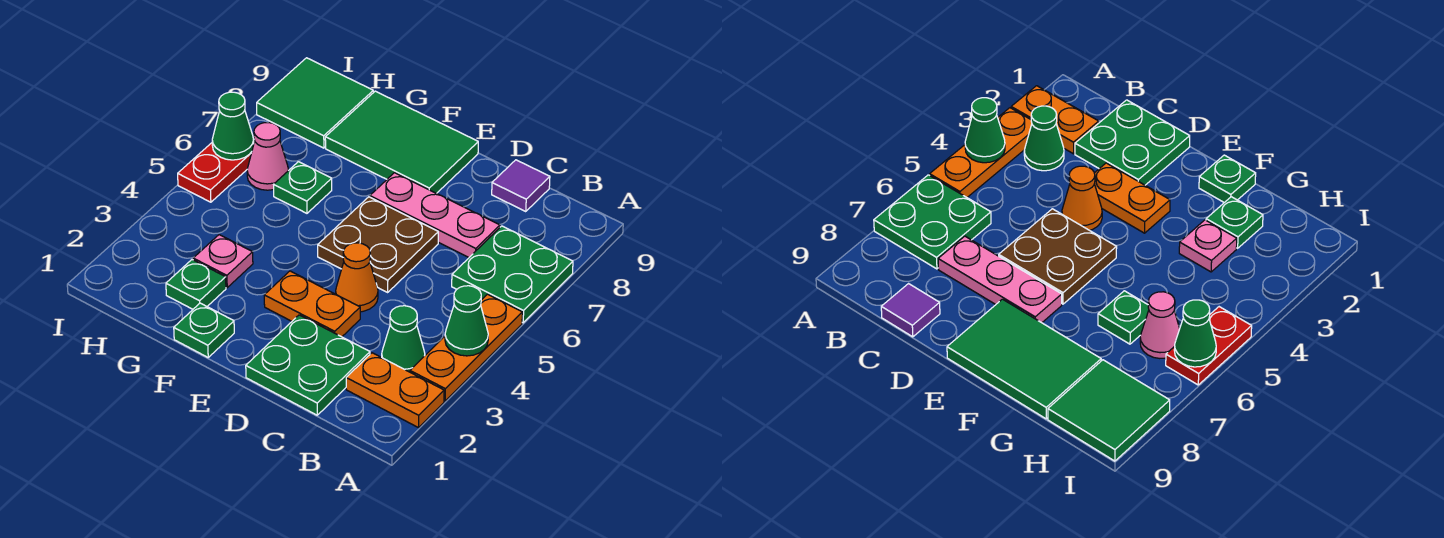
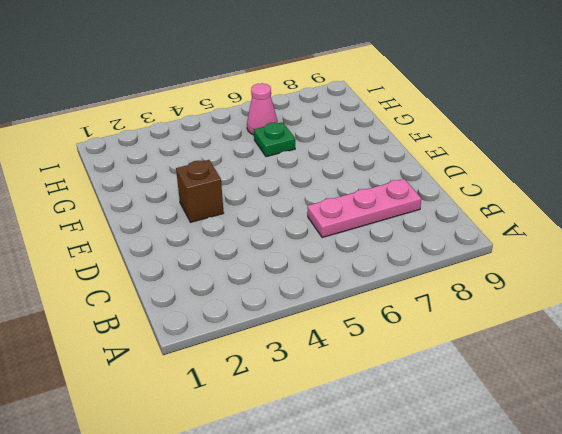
pink plate C6:C8 level 1 -> pink plate C7:E7 level 1
brown brick E3 level 1 -> orange plate D3:E3 level 1
none -> orange plate A2:B2 level 1
none -> orange plate A3:A5 level 1
none -> green plate A6:B7 level 1

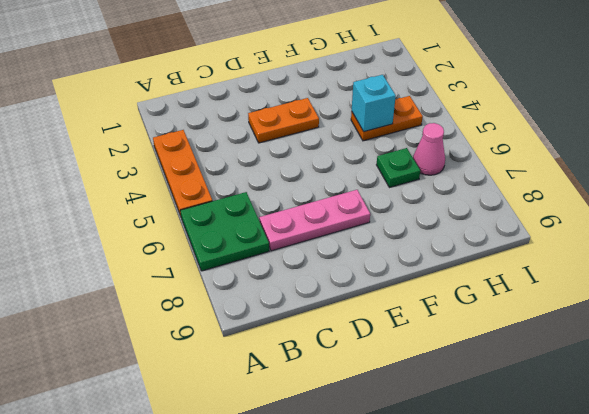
orange plate G4:H4 level 1 -> orange plate A2:B2 level 1
cyan brick G4 level 2 -> none
none -> green cone B3 level 1
none -> green plate C1:D2 level 1
none -> purple tile C9 level 1

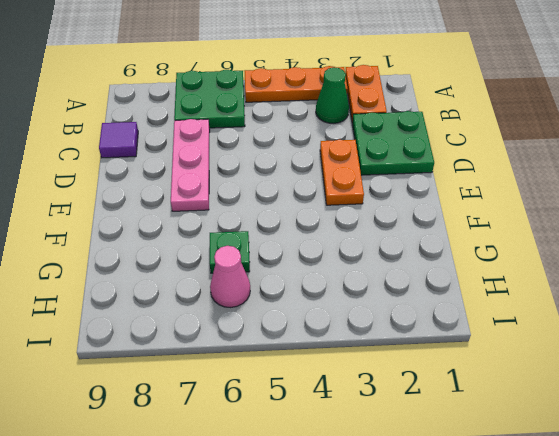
none -> orange cone D4 level 1
none -> brown plate D5:E6 level 1
none -> green tile E8:G9 level 1

